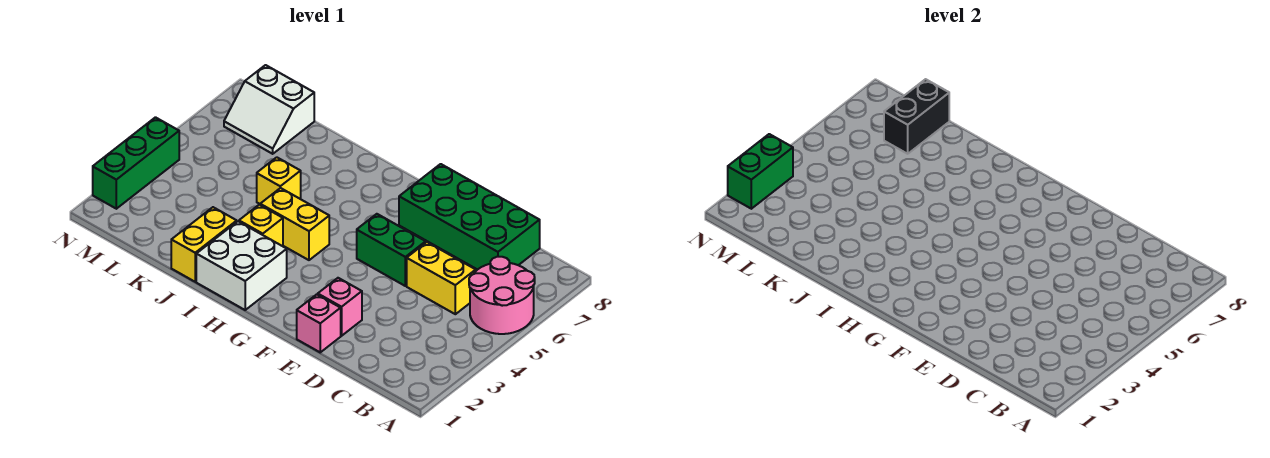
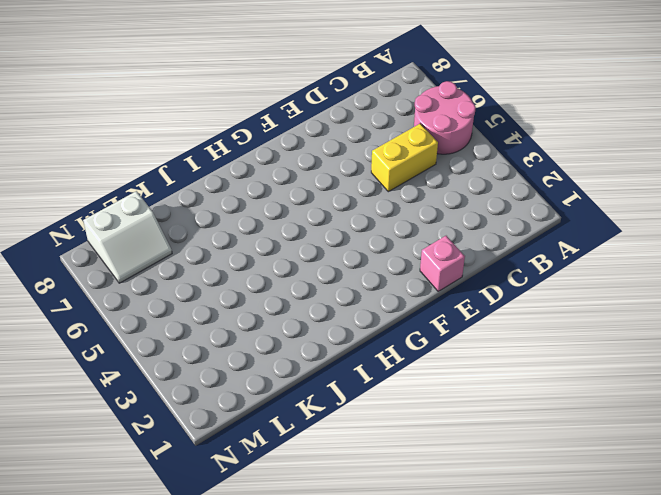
none -> green brick C7:F8 level 1
none -> pink brick E2 level 1
none -> green brick E5:F5 level 1

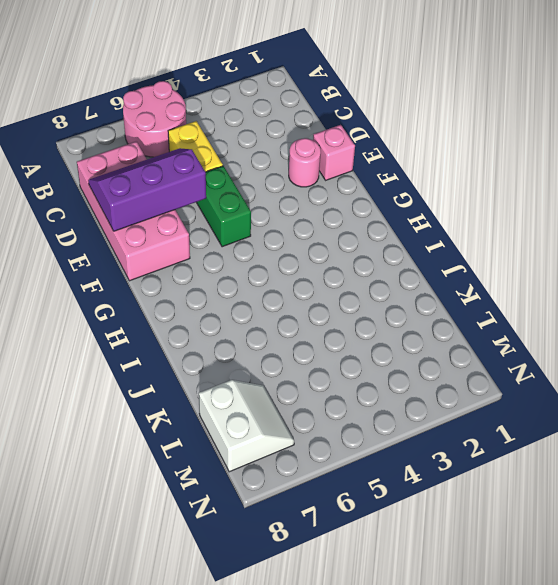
pink brick C7:F8 level 1 -> green brick C7:F8 level 1
purple slope D6:E8 level 2 top E -> none
pink round brick E2 level 1 -> pink brick E2 level 1
none -> white brick H1:I2 level 1
none -> yellow brick H4:I4 level 1
none -> yellow brick I3 level 1

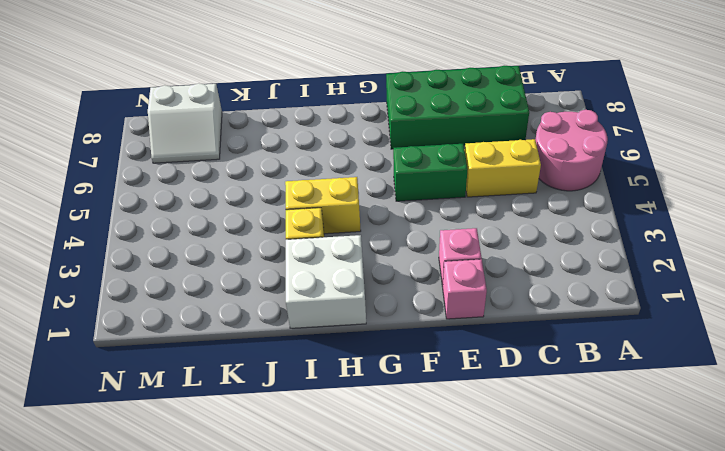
none -> yellow brick J1:J2 level 1
none -> yellow brick J5 level 1
none -> green brick N2:N4 level 1

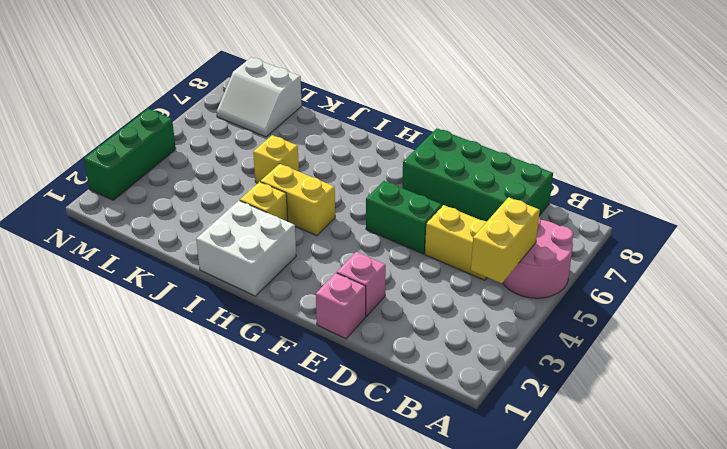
yellow brick B4:B5 level 2 -> yellow brick J1:J2 level 1
none -> black brick L7:L8 level 2
none -> green brick N2:N3 level 2

